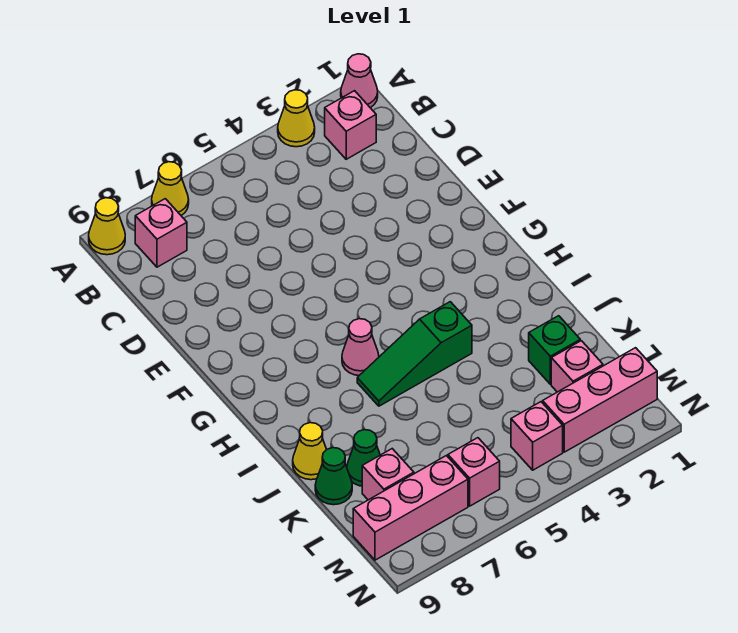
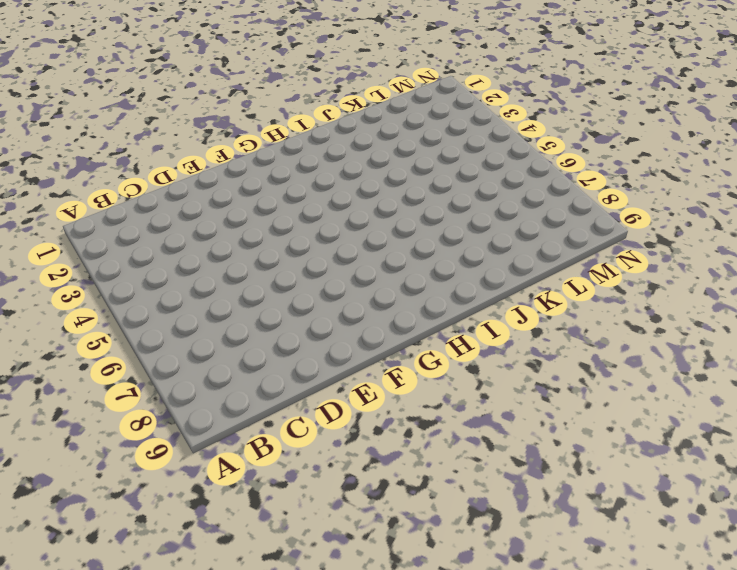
none -> pink cone A1 level 1
none -> yellow cone A3 level 1
none -> yellow cone A7 level 1

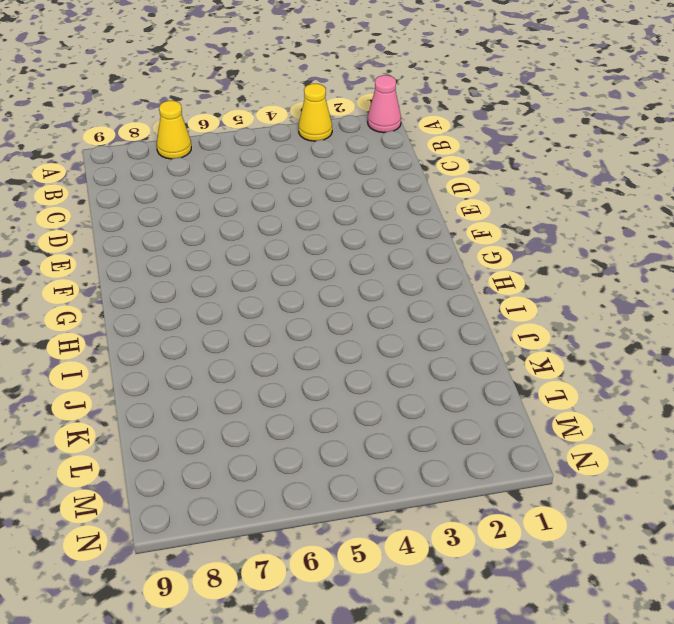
none -> yellow cone A9 level 1
none -> pink brick B2 level 1
none -> pink brick B8 level 1

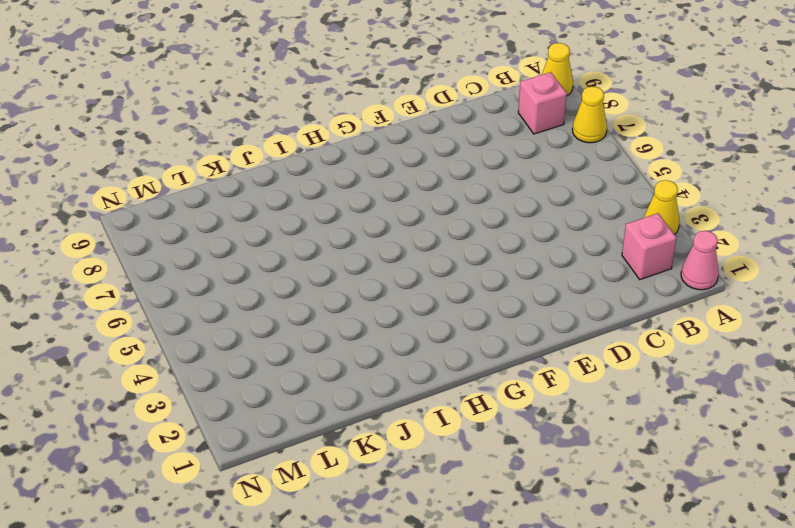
none -> pink cone H6 level 1
none -> green slope I4:I6 level 1 top 4
none -> yellow cone J9 level 1

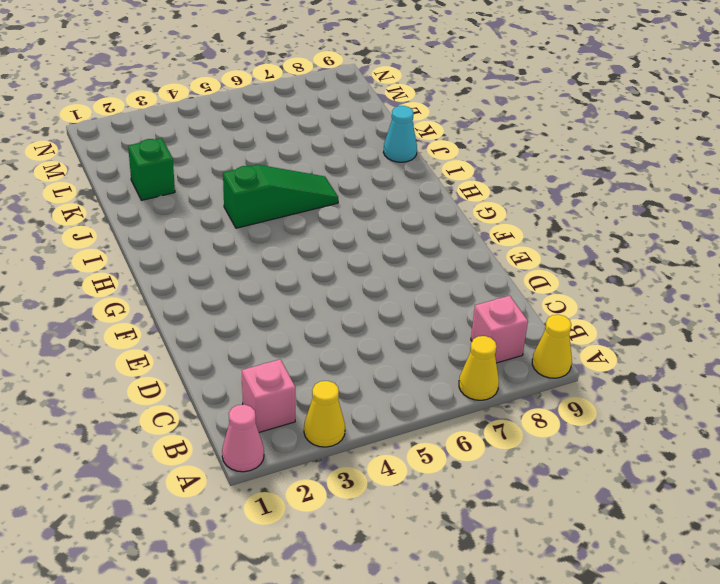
cyan cone J9 level 1 -> yellow cone J9 level 1
none -> pink cone H6 level 1
none -> green cone K8 level 1
none -> green cone K9 level 1

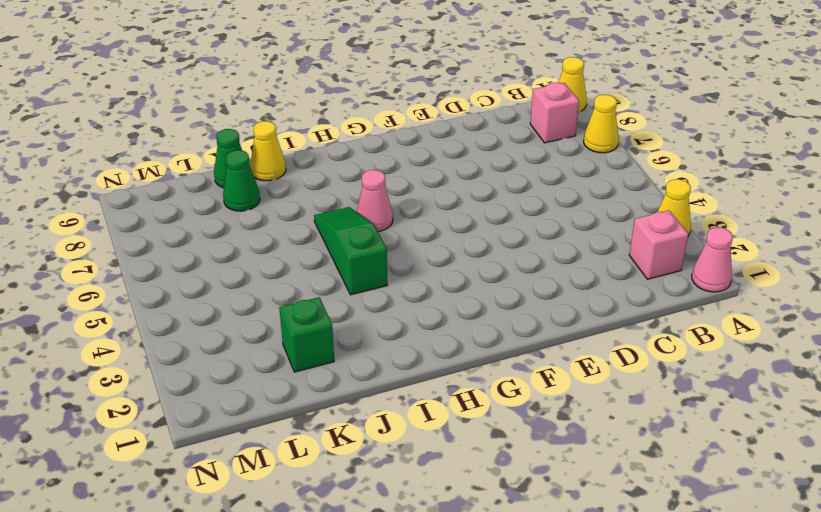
none -> pink brick L2 level 1
none -> pink brick L8 level 1
none -> pink brick M1:M3 level 1

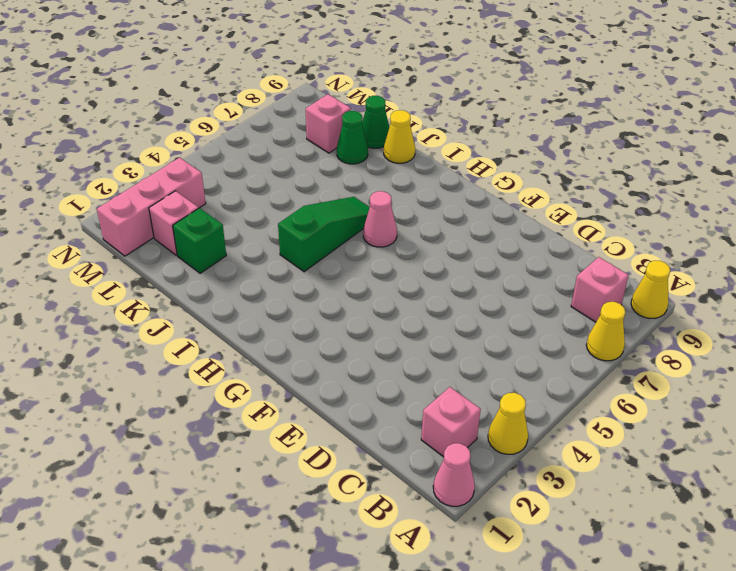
none -> pink brick M4 level 1
none -> pink brick M6 level 1
none -> pink brick M7:M9 level 1

